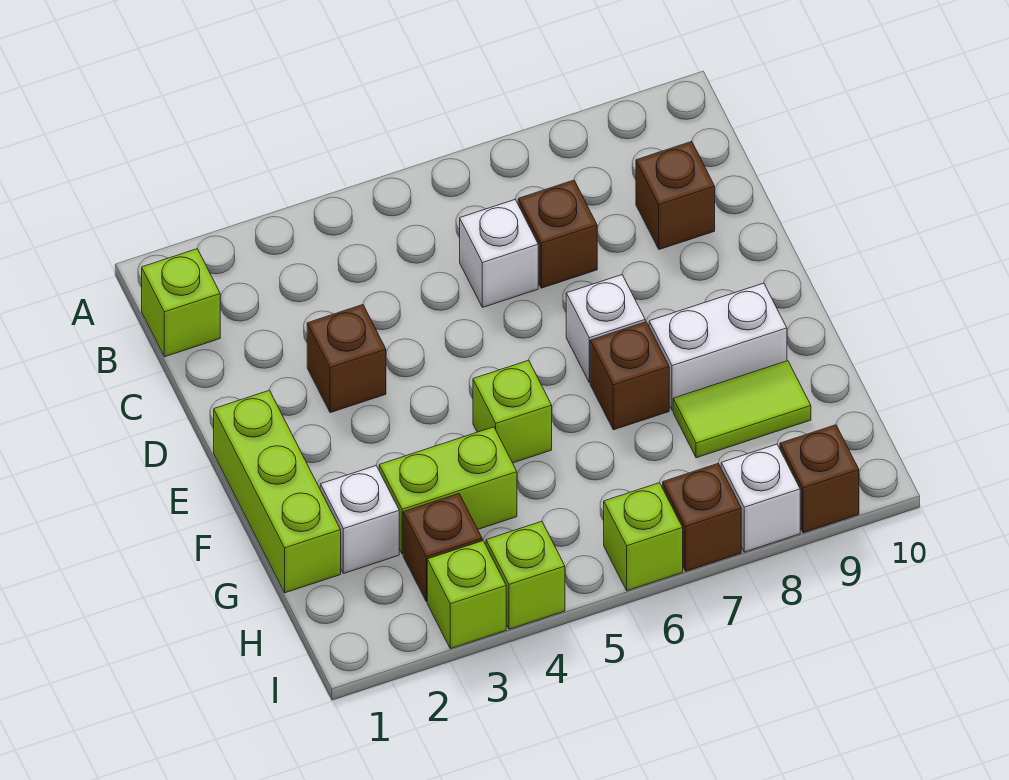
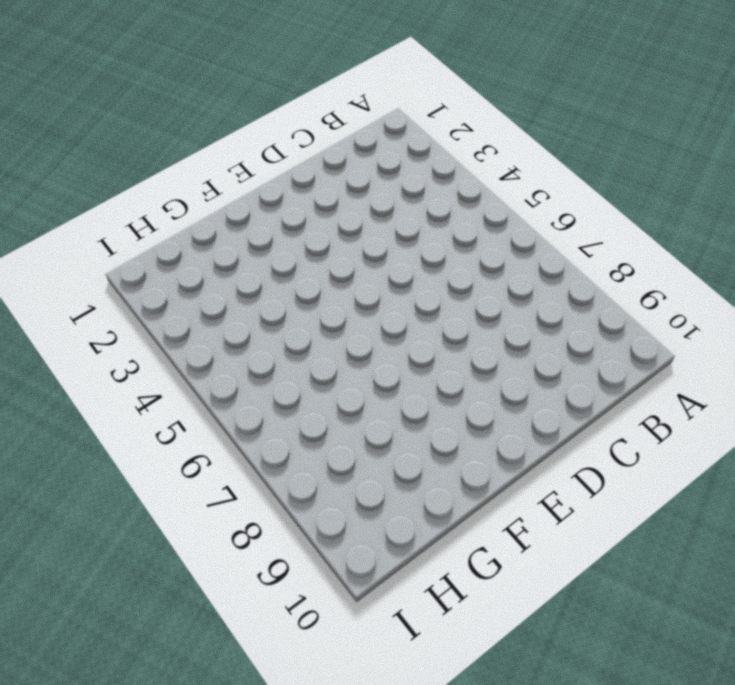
none -> lime brick B1 level 1
none -> white brick C6 level 1
none -> brown brick C7 level 1

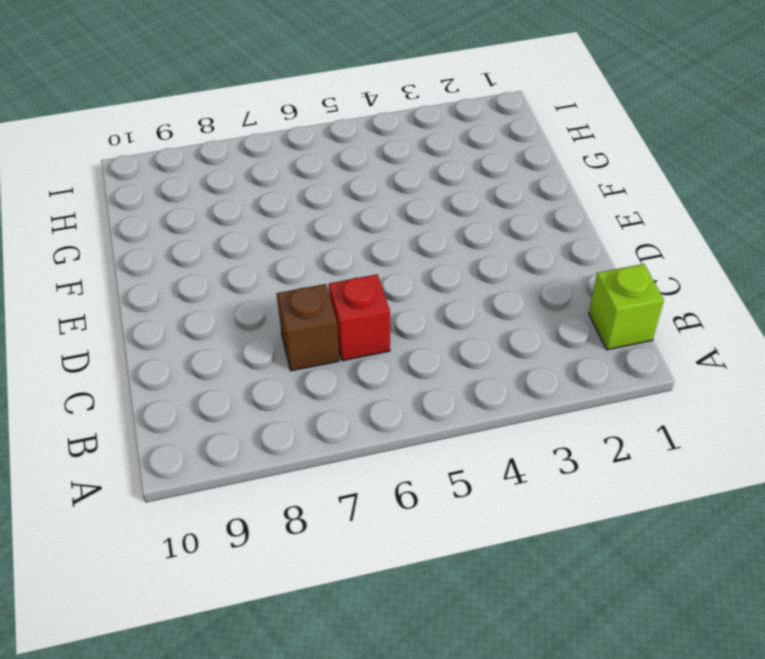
red brick C6 level 1 -> white brick C6 level 1
none -> brown brick C9 level 1
none -> brown brick D3 level 1
none -> lime brick E1:G1 level 1

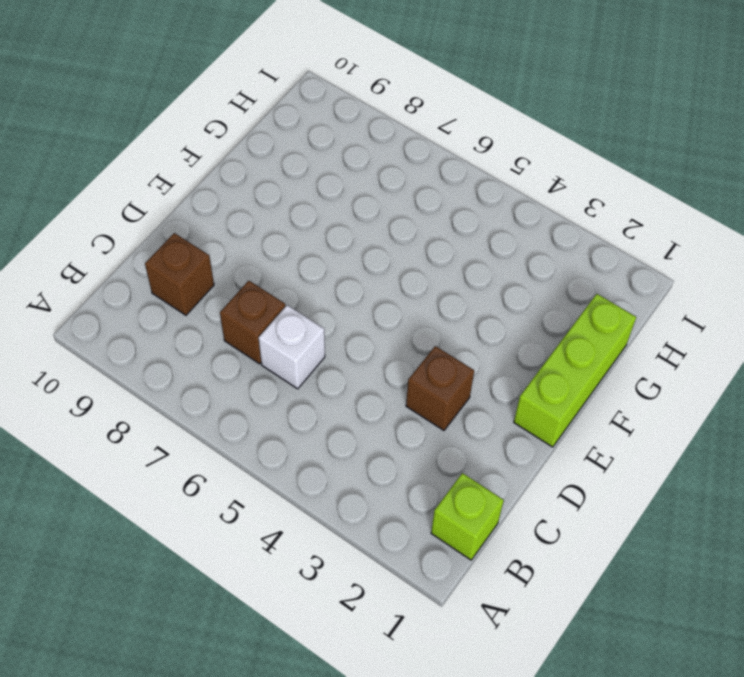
none -> white brick E7 level 1
none -> lime brick F5 level 1
none -> brown brick F7 level 1

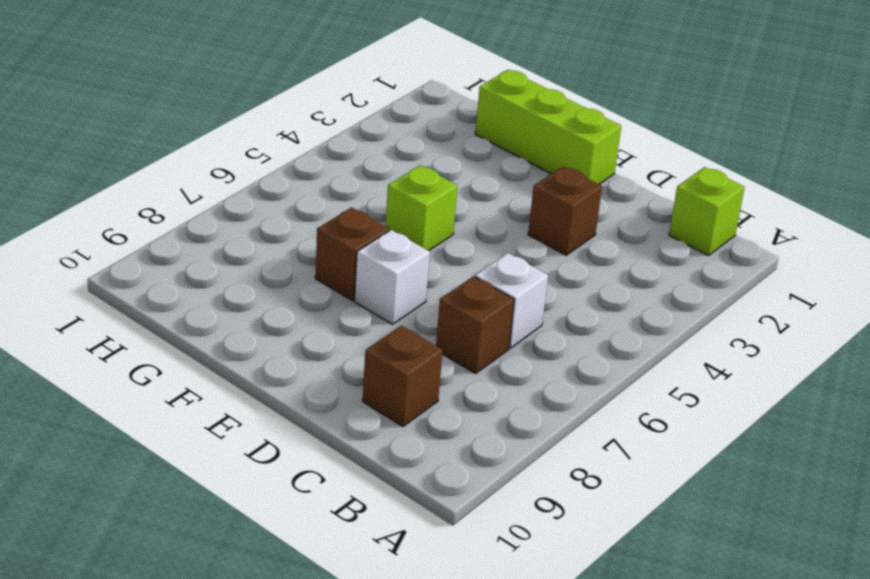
none -> white brick F8:F9 level 1
none -> white brick G2 level 1
none -> lime brick G3:G4 level 1

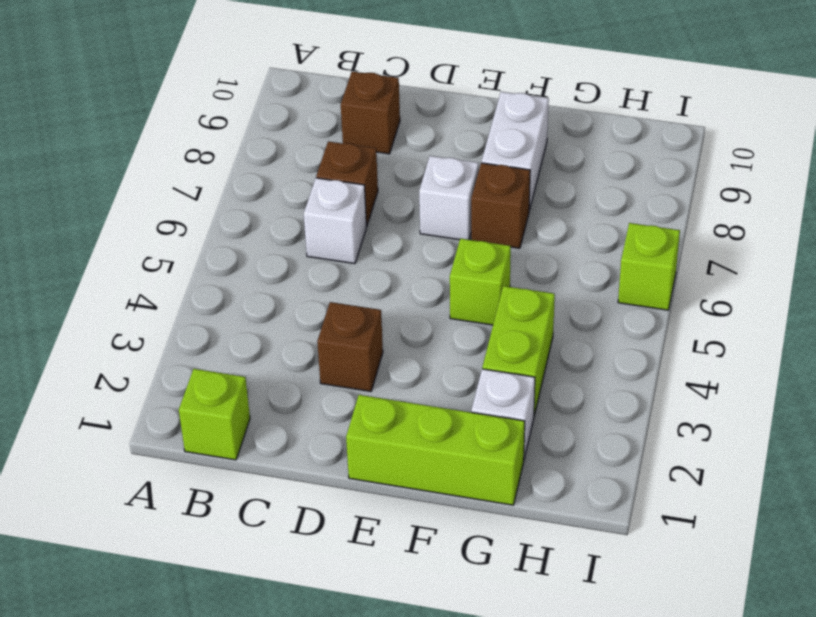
none -> lime tile G8:G9 level 1
none -> brown brick H3 level 1
none -> lime brick I3 level 1

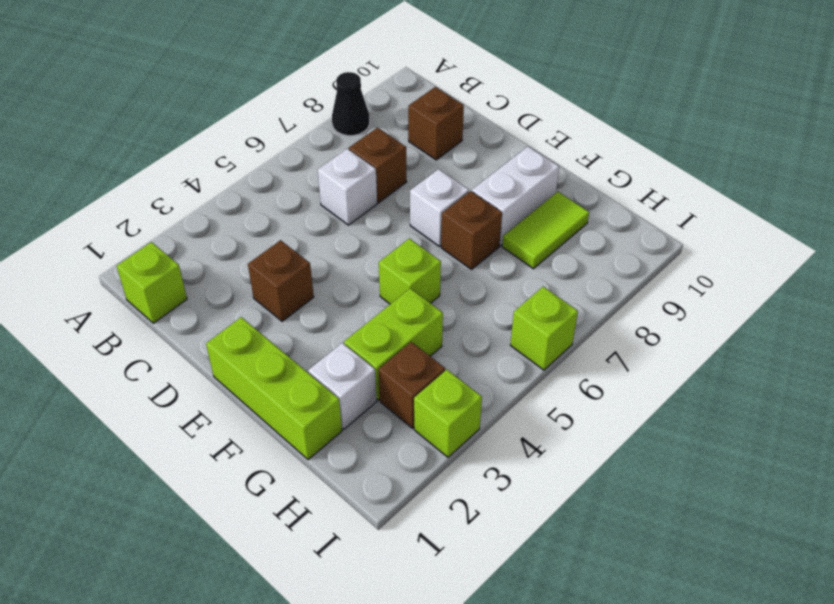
black cone A8 level 1 -> none
none -> lime brick I4 level 1
none -> brown brick I7 level 1
none -> white brick I8 level 1

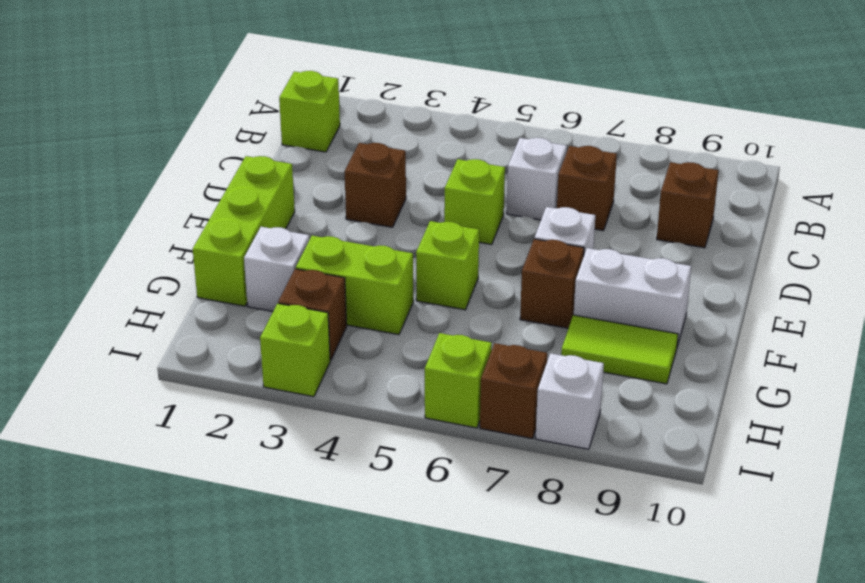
lime brick D5 level 1 -> lime brick I4 level 1
none -> brown brick I9 level 1

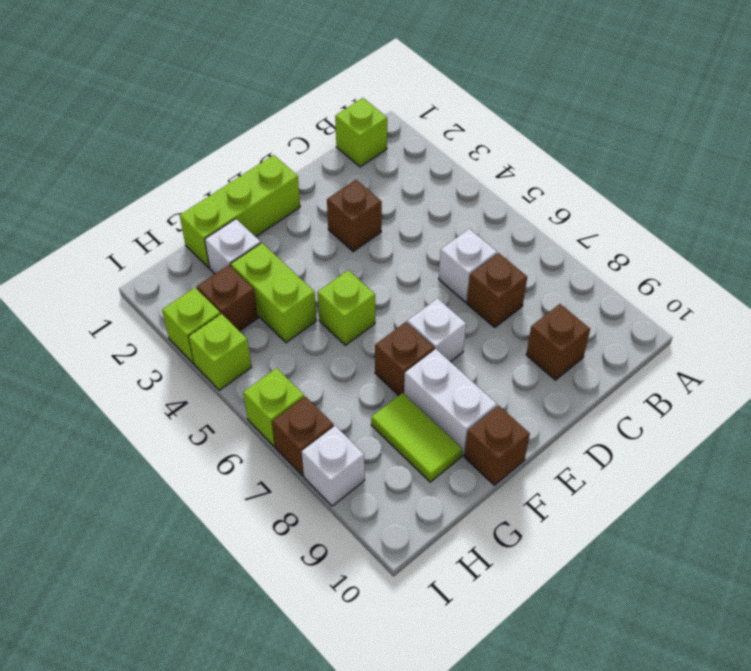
brown brick F10 level 1 -> brown brick I9 level 1

